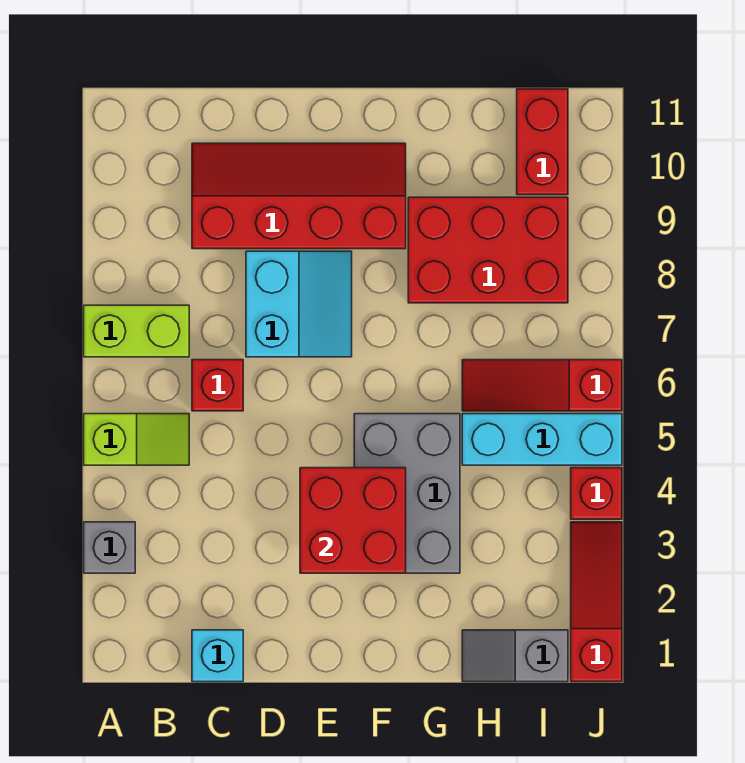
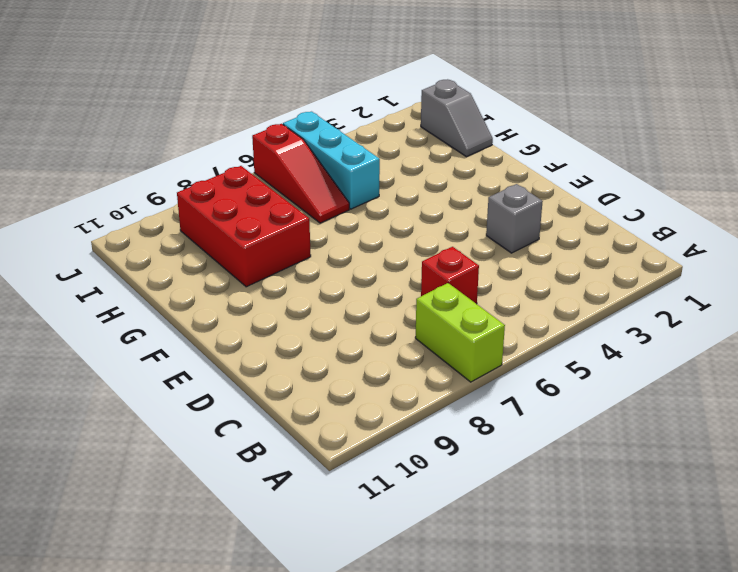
grey brick D3 level 1 -> grey brick A3 level 1
none -> lime slope A5:B5 level 1 top A
none -> cyan brick C1 level 1
none -> red slope C9:F10 level 1 top 9

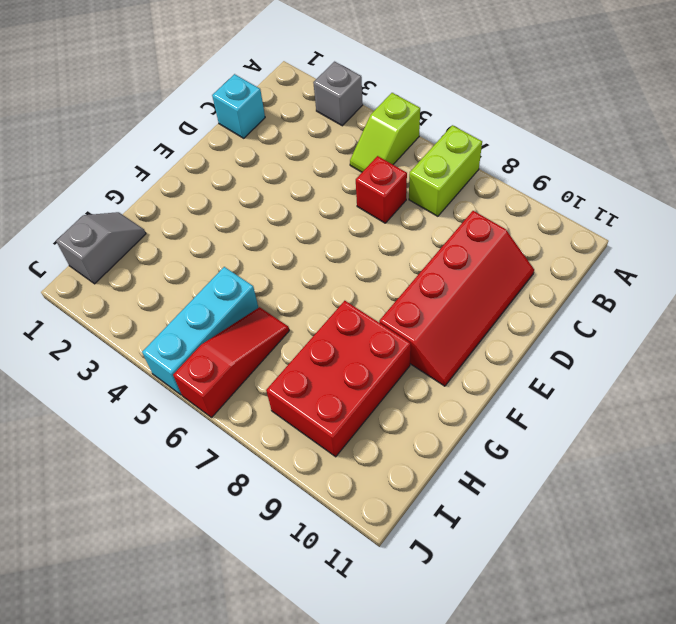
none -> cyan slope D7:E8 level 1 top D
none -> grey brick F3:G5 level 1
none -> red brick I10:I11 level 1

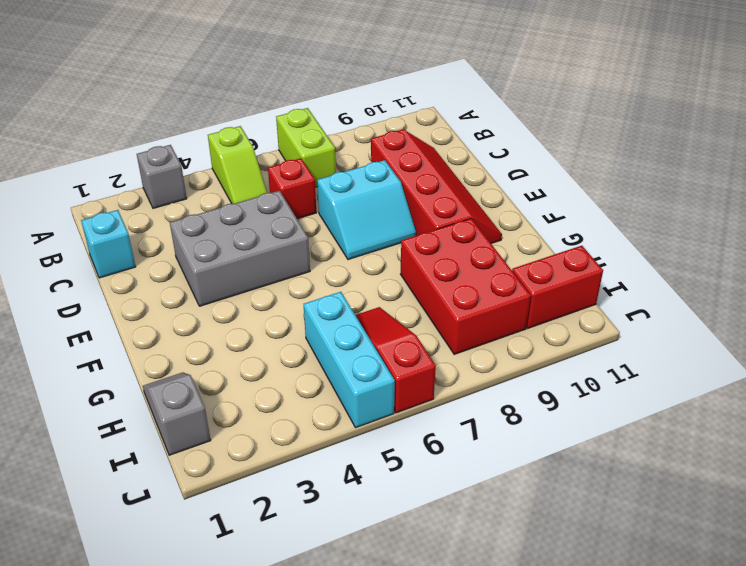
grey brick D3:E5 level 1 -> grey brick F3:G5 level 1
none -> red slope J1:J3 level 1 top 1
none -> red brick J4 level 1
none -> red brick E3:F4 level 2

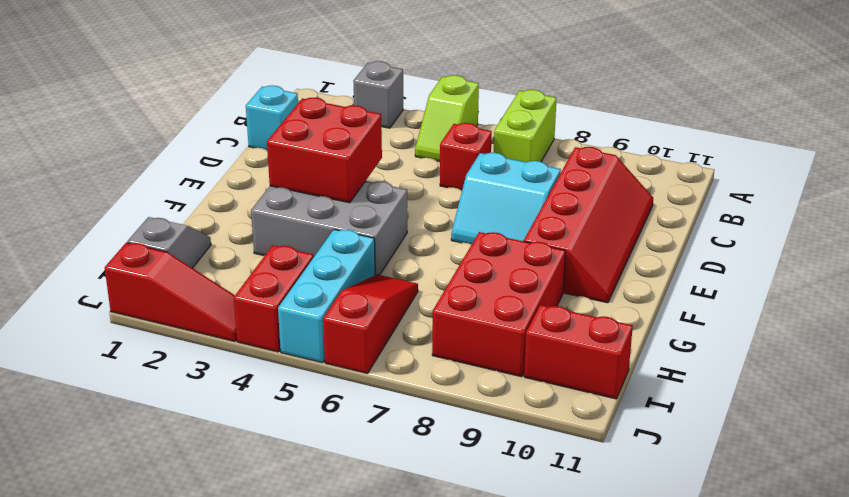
red brick I4:J4 level 1 -> red brick J4 level 1

